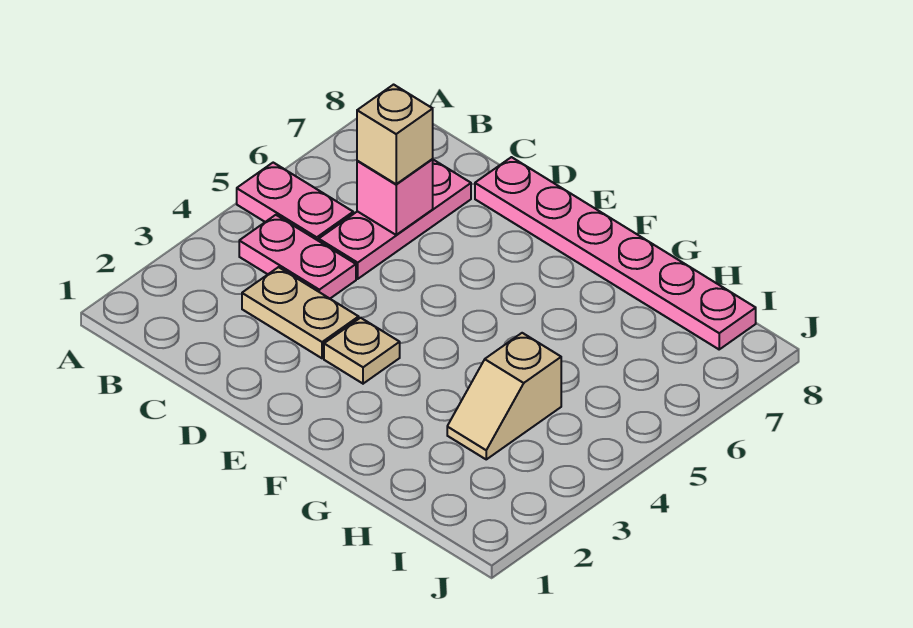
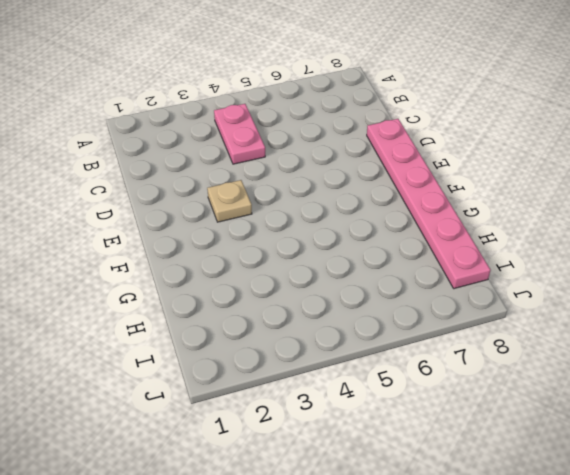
none -> pink plate A5:B5 level 1
none -> tan plate C3:D3 level 1

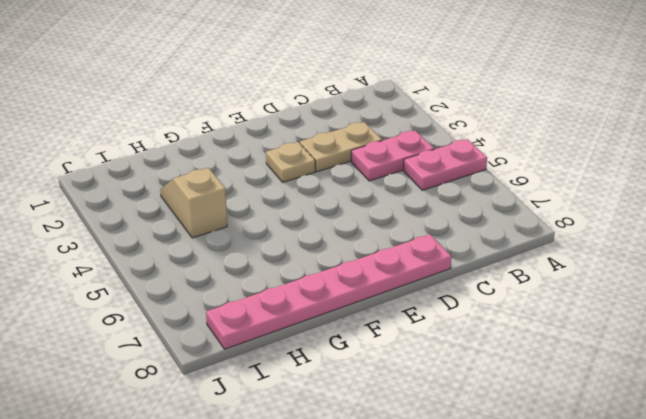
none -> pink plate C5:C7 level 1
none -> pink brick C6 level 2

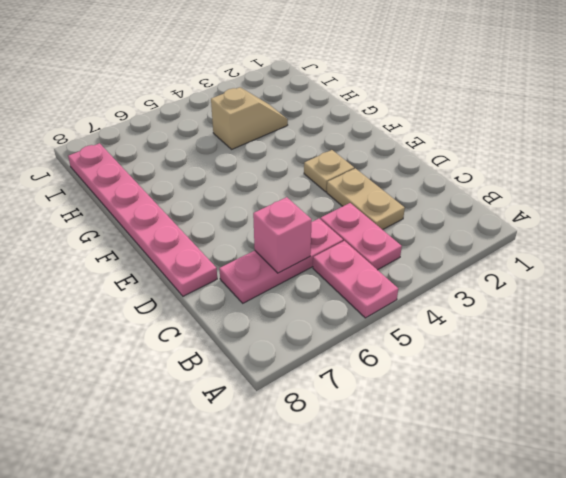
none -> tan brick C6 level 3

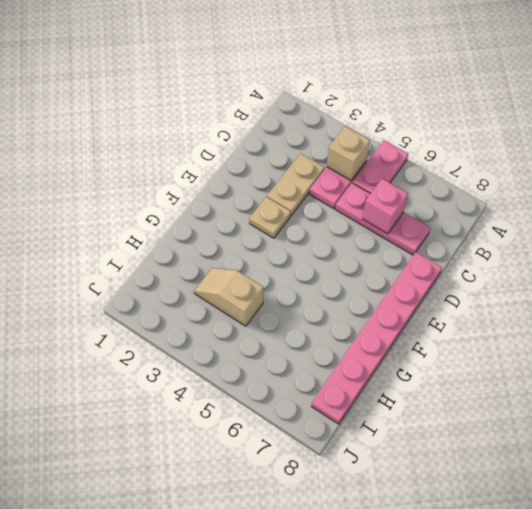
tan brick B4 level 2 -> tan brick C6 level 3

